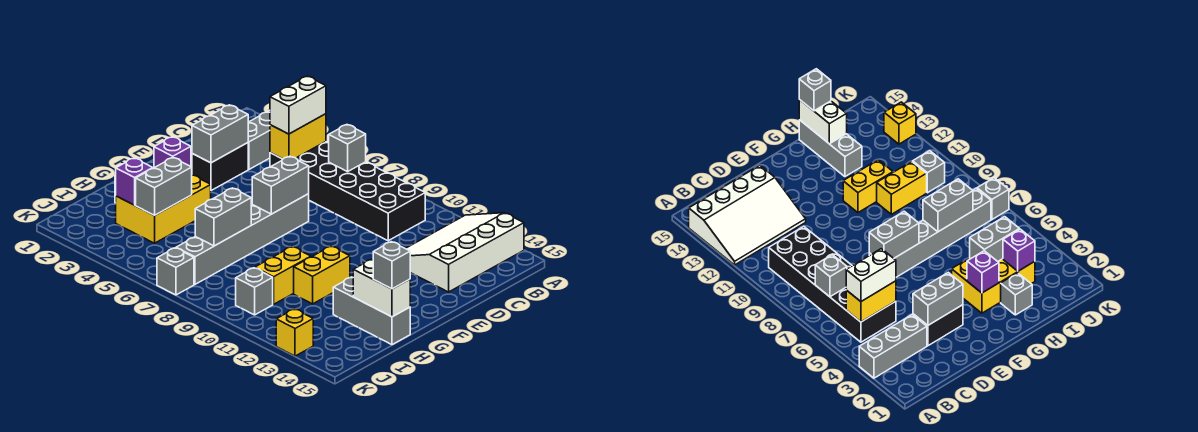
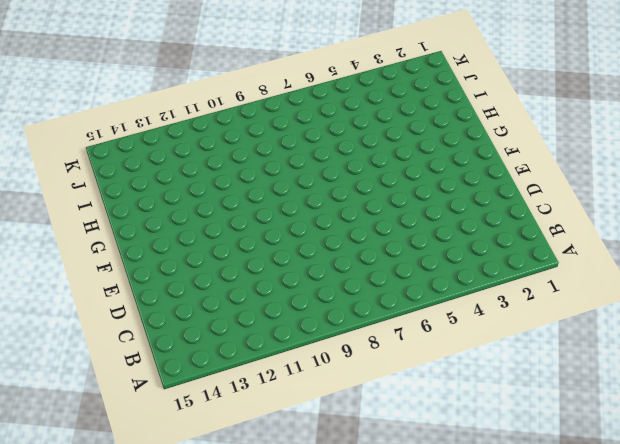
none -> grey brick A3:C3 level 1
none -> white slope A12:D14 level 1 top 14
none -> black brick B5:C10 level 1

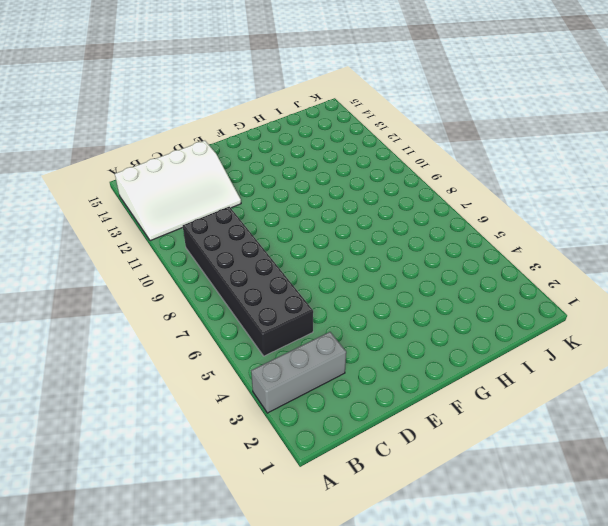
none -> black brick D3:E3 level 1
none -> grey brick E7:J7 level 1
none -> yellow brick G3:I4 level 1

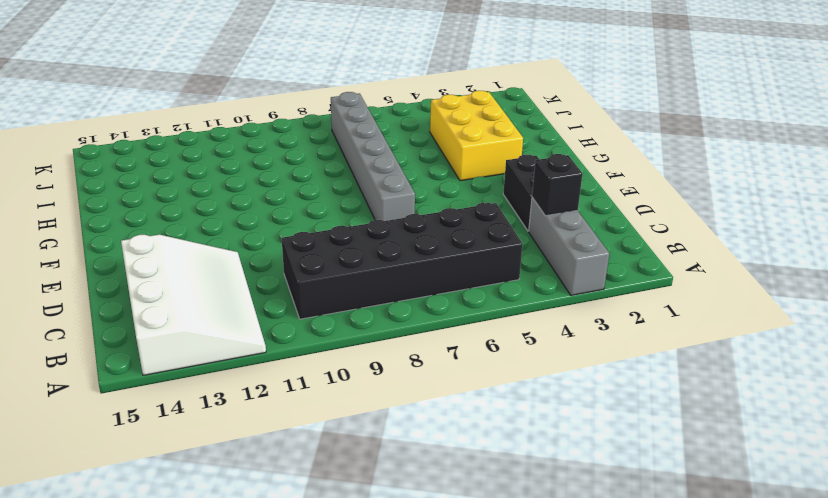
black brick C3 level 2 -> none
none -> yellow brick G11:H11 level 1
none -> grey brick H2 level 1
none -> yellow brick H10:I10 level 1

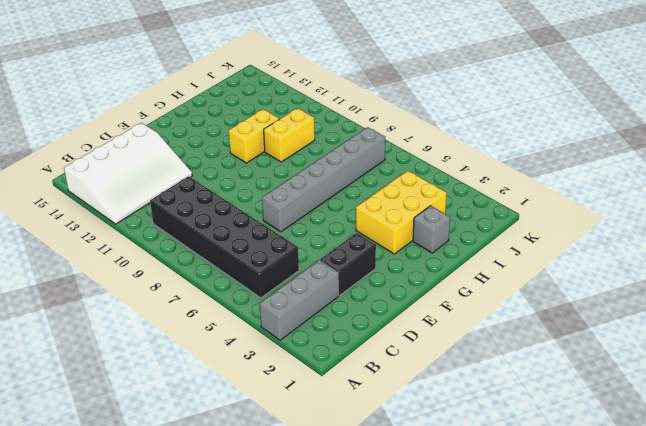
none -> grey brick H13:H15 level 1
none -> grey brick J10 level 1
none -> grey brick K7 level 1

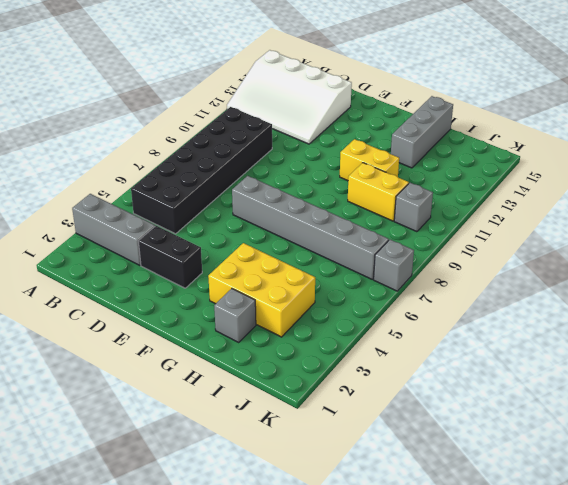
none -> yellow brick K13 level 1
none -> yellow brick B5:C5 level 2
none -> grey brick B7 level 2

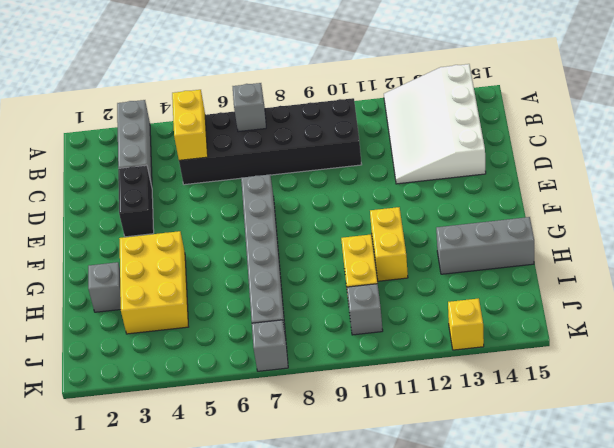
none -> grey brick D3:E3 level 2
none -> grey brick E7:F7 level 2
none -> purple brick G3 level 2

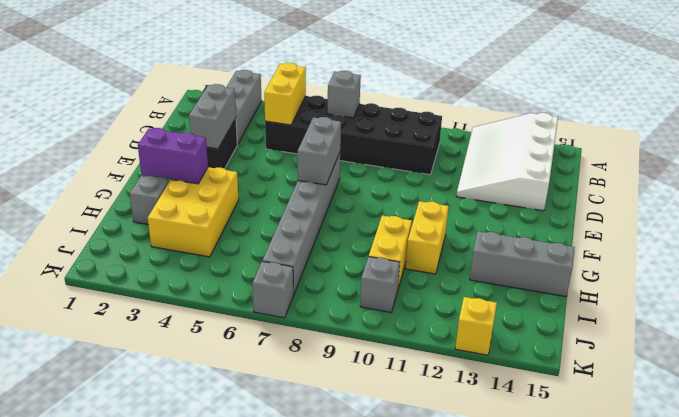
purple brick G2:G3 level 2 -> purple brick G3 level 2
none -> grey brick H4:I4 level 2
none -> grey brick H7:I7 level 2
none -> white brick H14:H15 level 2

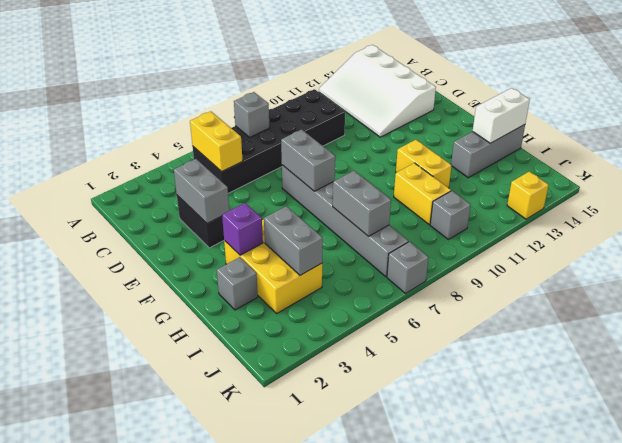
none -> grey brick A3:C3 level 1
none -> purple brick I3 level 2
none -> white brick B5:C5 level 3

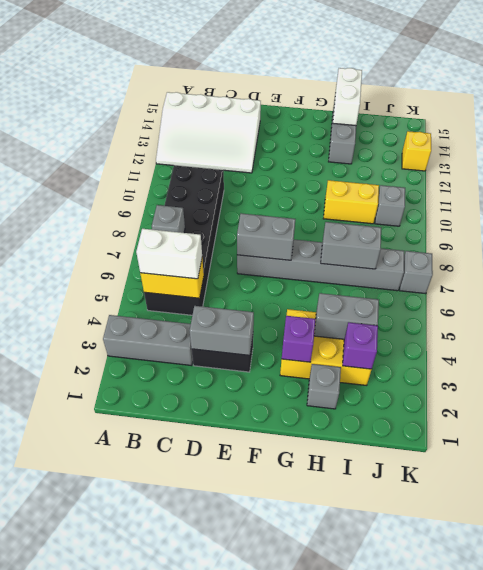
none -> yellow brick G11:H11 level 1
none -> grey brick H15 level 3

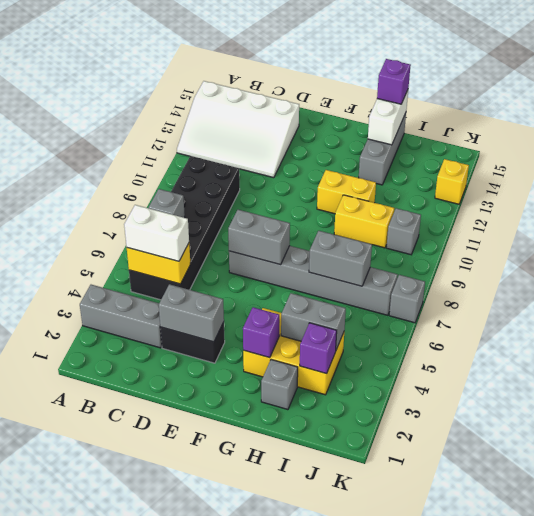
purple brick H15 level 3 -> grey brick H15 level 3

